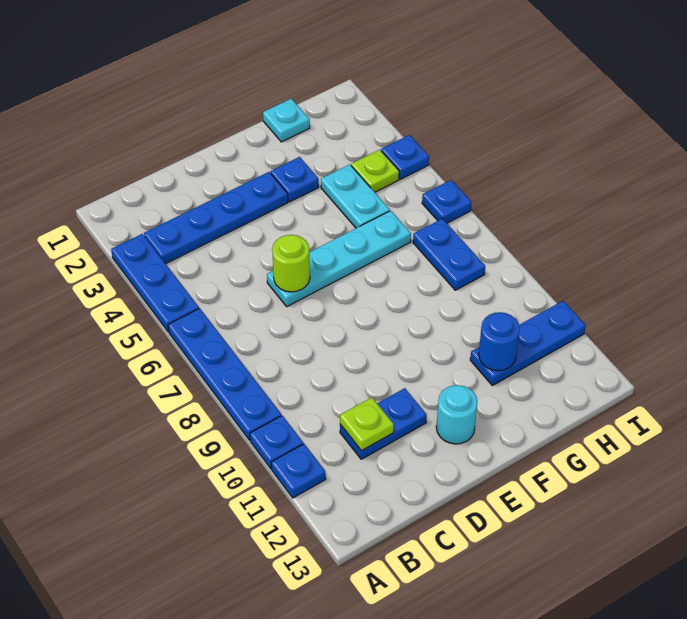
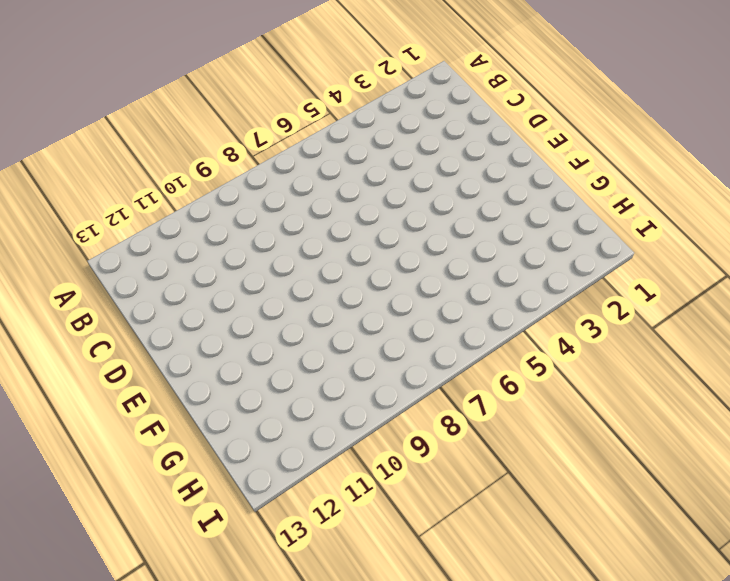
none -> blue plate A3:A5 level 1
none -> blue plate A6:A9 level 1
none -> blue plate A10 level 1

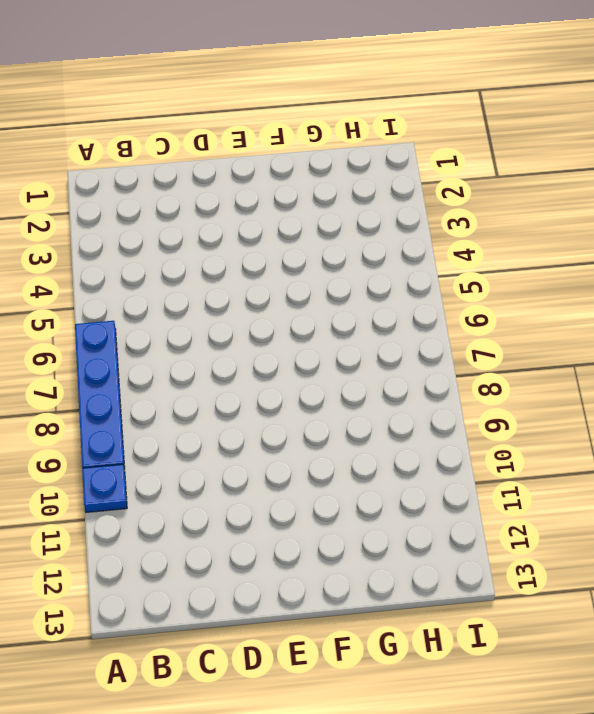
none -> blue plate A3:A5 level 1
none -> blue plate A11 level 1
none -> blue plate B3:E3 level 1

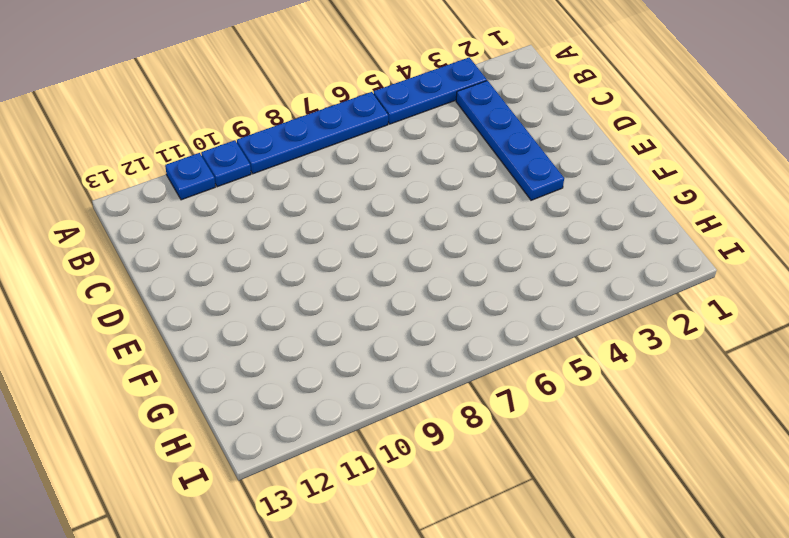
none -> blue plate C11:D11 level 1
none -> cyan plate D6:G6 level 1
none -> cyan round brick E12 level 1

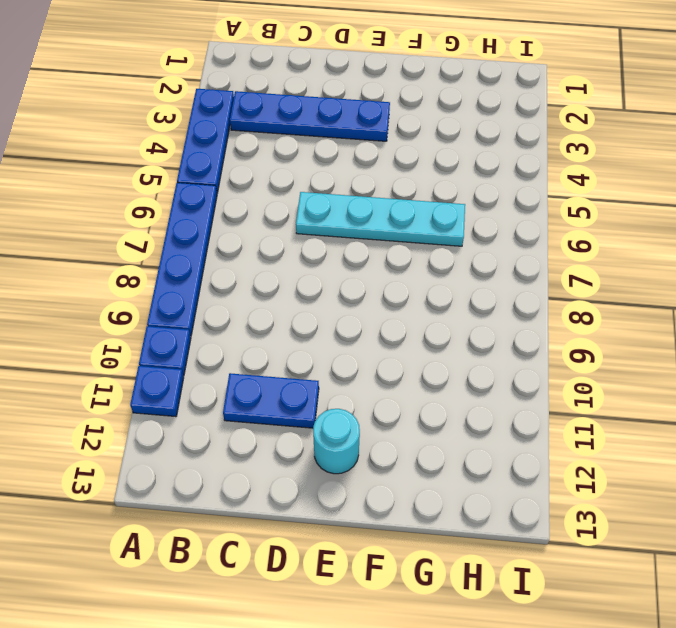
none -> blue plate F3 level 1
none -> cyan plate G1 level 1
none -> cyan plate G4:G5 level 1

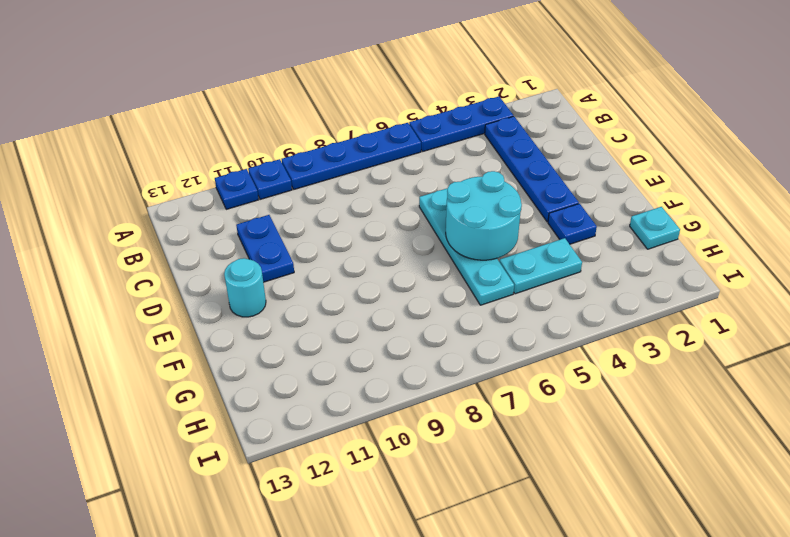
cyan round brick E5:F6 level 2 -> none
none -> blue plate G11:I11 level 1
none -> lime plate H4 level 1
none -> blue plate H7:H8 level 1

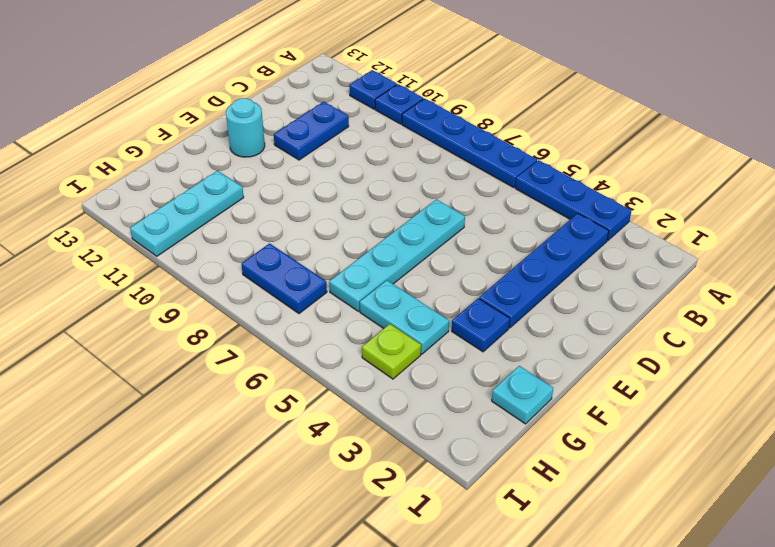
cyan plate G11:I11 level 1 -> blue plate G11:I11 level 1
none -> blue plate I4 level 1
none -> blue plate I6 level 1
none -> lime plate C11 level 2

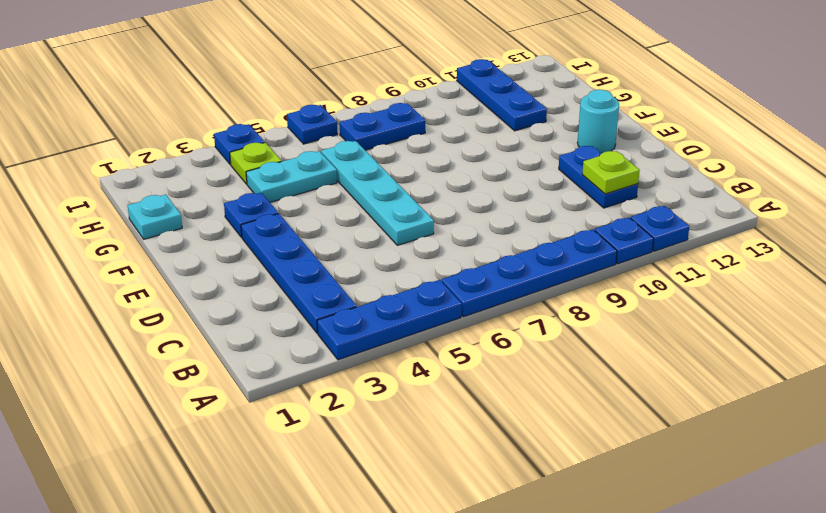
none -> lime round brick D6 level 2
none -> blue round brick G11 level 2

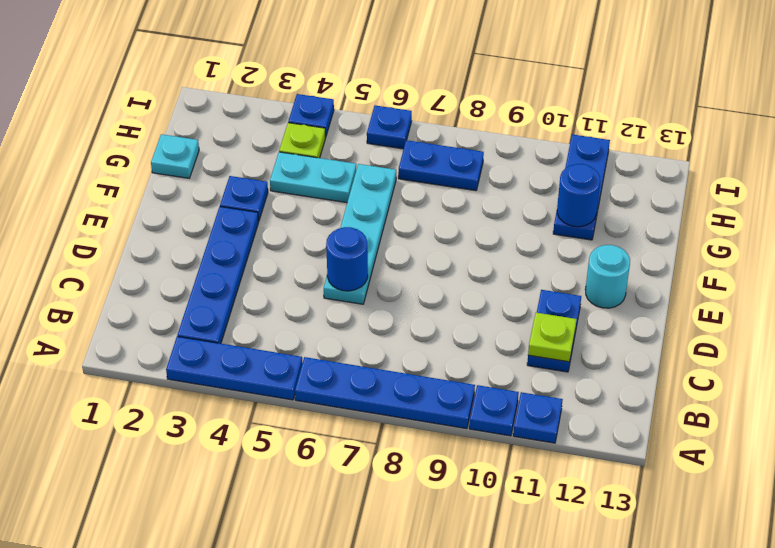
blue round brick D6 level 2 -> lime round brick D6 level 2

